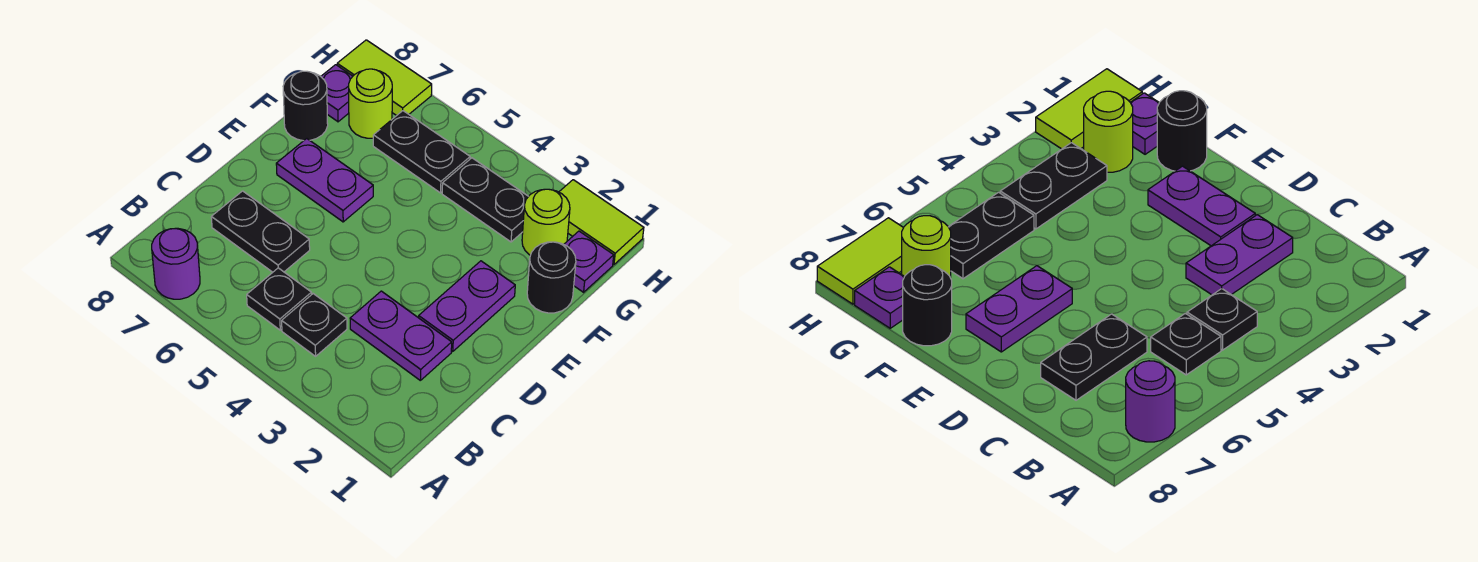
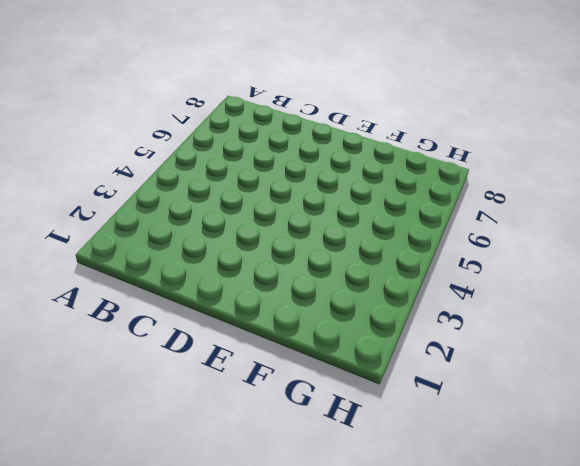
none -> purple round brick A7 level 1
none -> black plate B4 level 1
none -> black plate B5 level 1

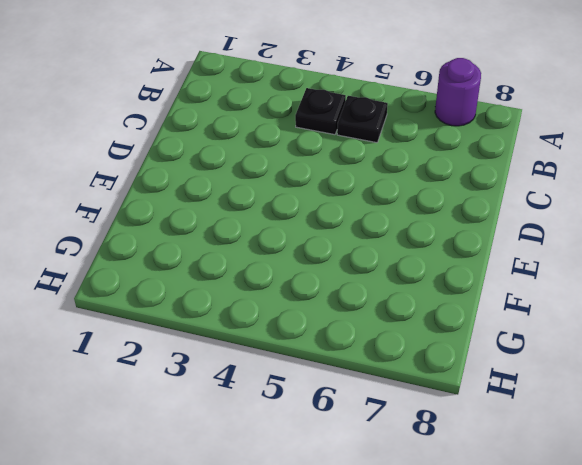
none -> purple plate C2:C3 level 1
none -> black plate C6:C7 level 1
none -> purple plate D2:E2 level 1

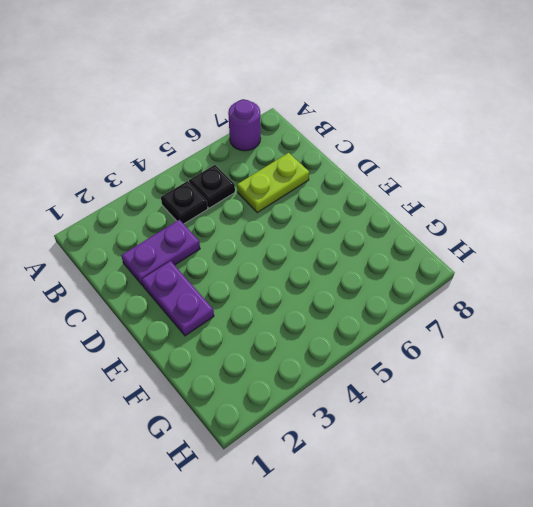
lime plate C6:C7 level 1 -> black plate C6:C7 level 1
none -> purple plate E6:E7 level 1
none -> black round brick F1 level 1
none -> black round brick F8 level 1

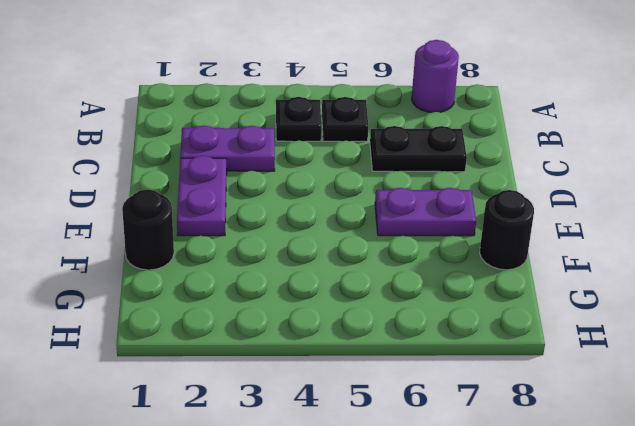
none -> purple plate G1 level 1
none -> lime round brick G2 level 1
none -> black plate G3:G4 level 1

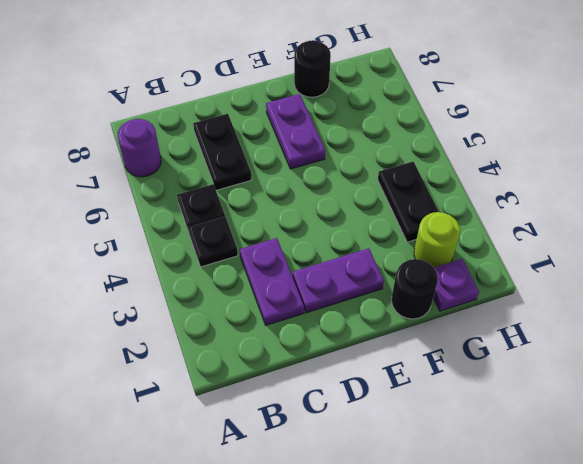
none -> black plate G5:G6 level 1
none -> lime round brick G7 level 1
none -> purple plate G8 level 1

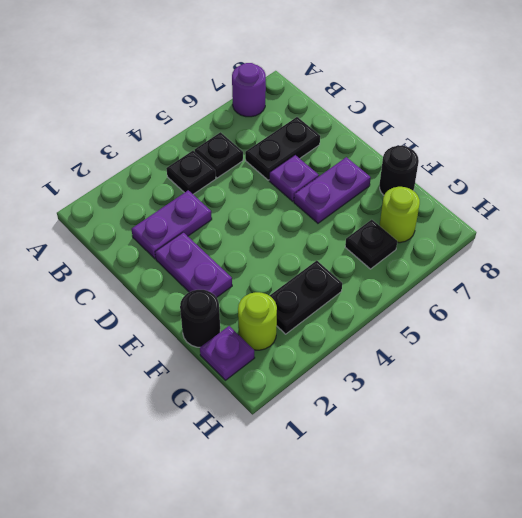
purple plate D6 level 1 -> purple plate G8 level 1
black plate G6 level 1 -> black plate G5:G6 level 1
none -> lime tile H1:H2 level 1
none -> lime tile H7:H8 level 1

